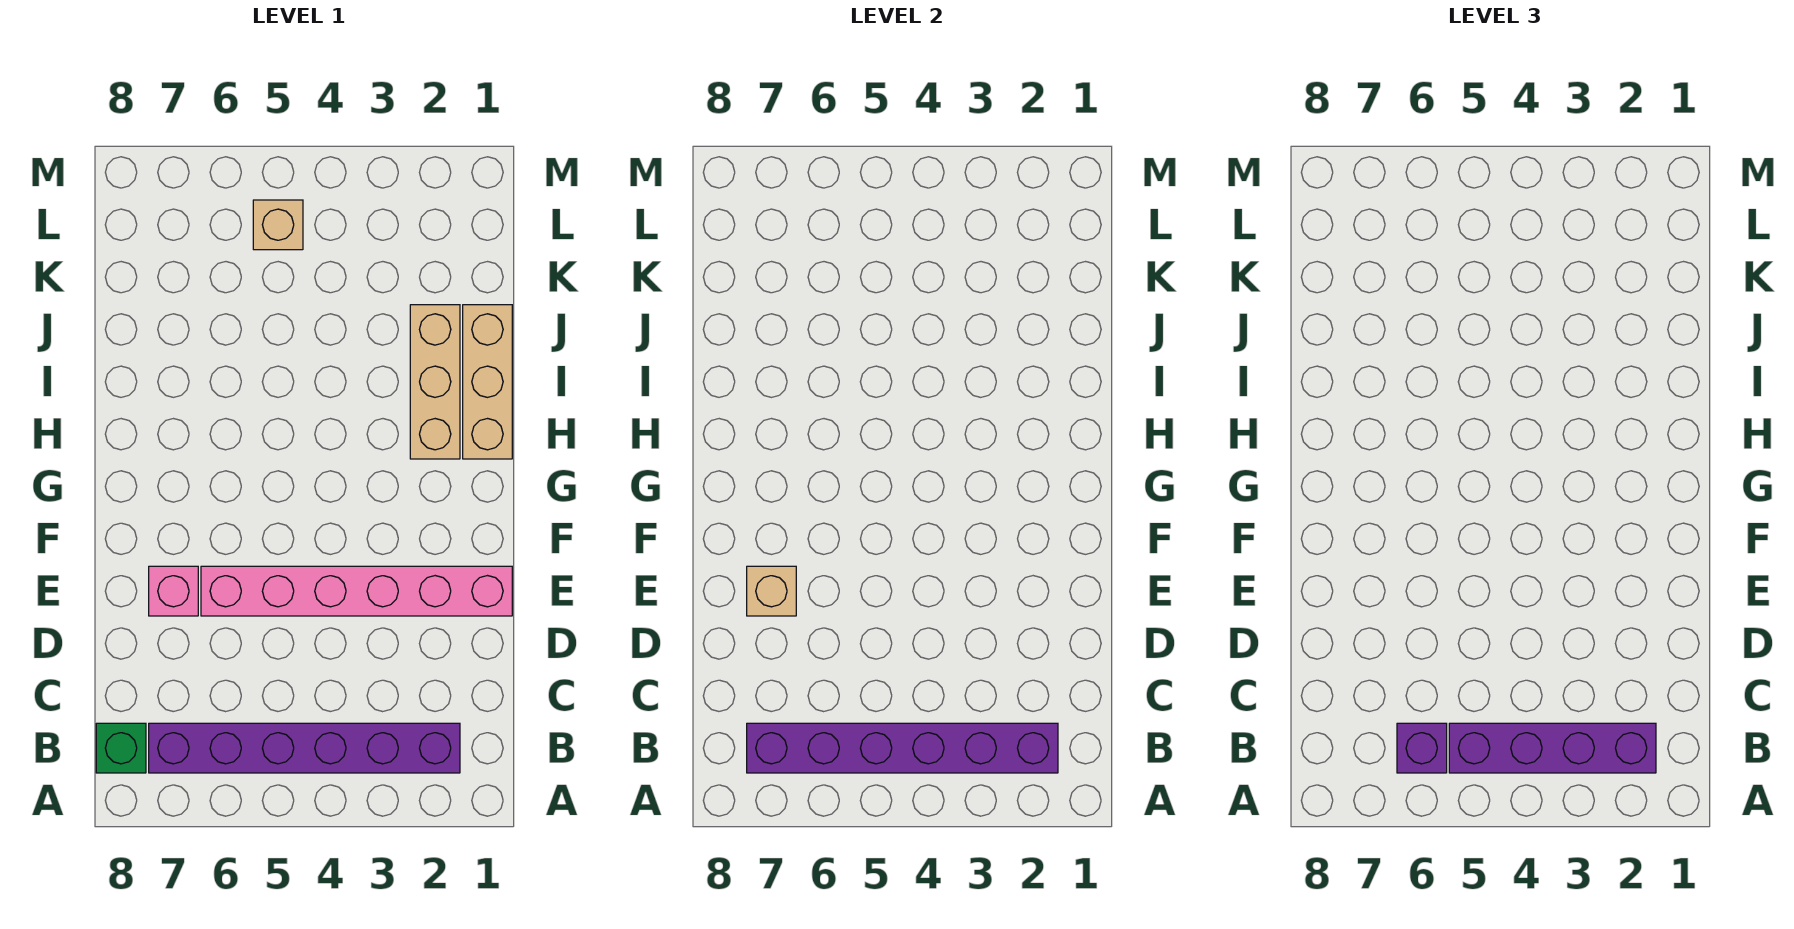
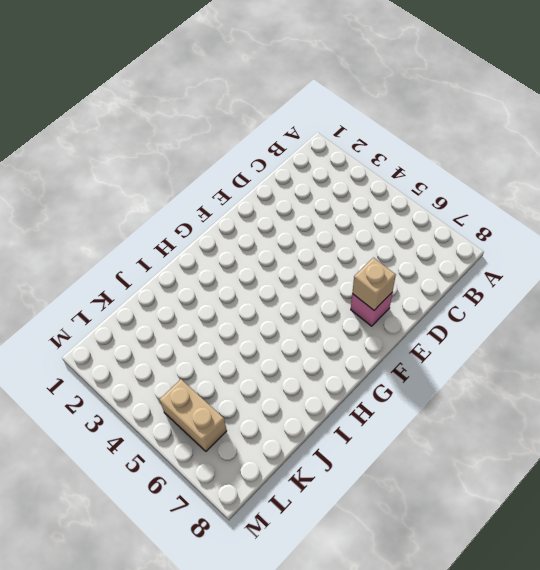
tan brick L5:L6 level 1 -> tan brick L5 level 1
none -> purple brick B2:B7 level 1
none -> green brick B8 level 1

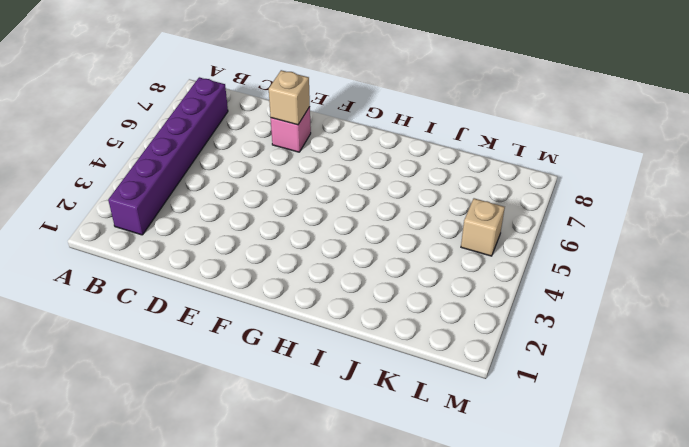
none -> green brick B8 level 1
none -> pink brick E1:E6 level 1

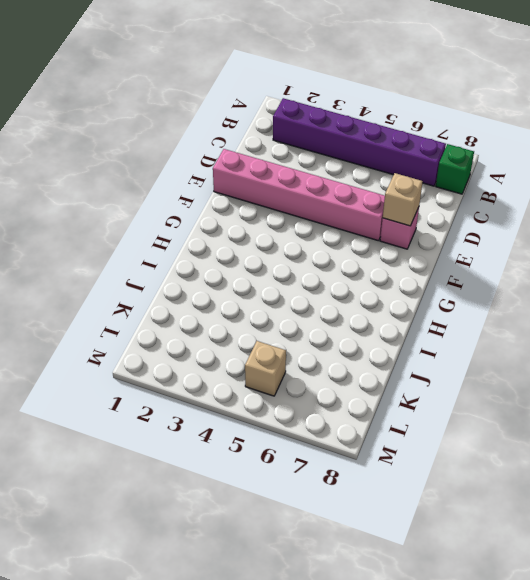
none -> tan brick H1:J1 level 1
none -> tan brick H2:J2 level 1

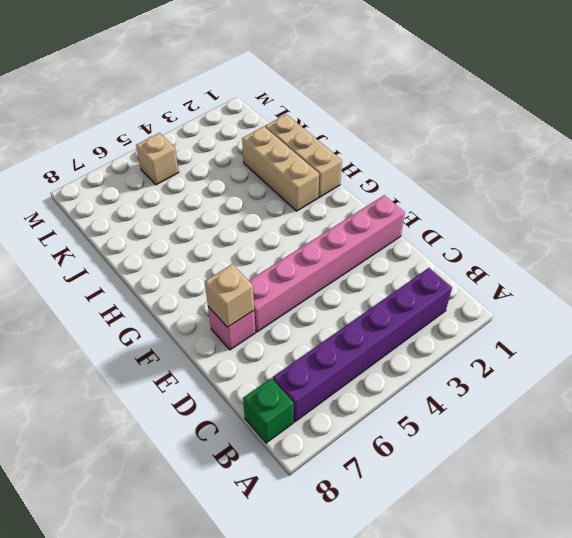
none -> purple brick B2:B7 level 2
none -> purple brick B2:B5 level 3

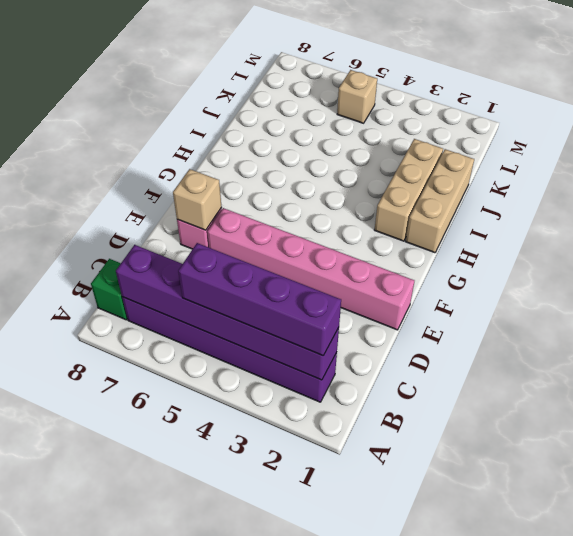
none -> purple brick B6 level 3

